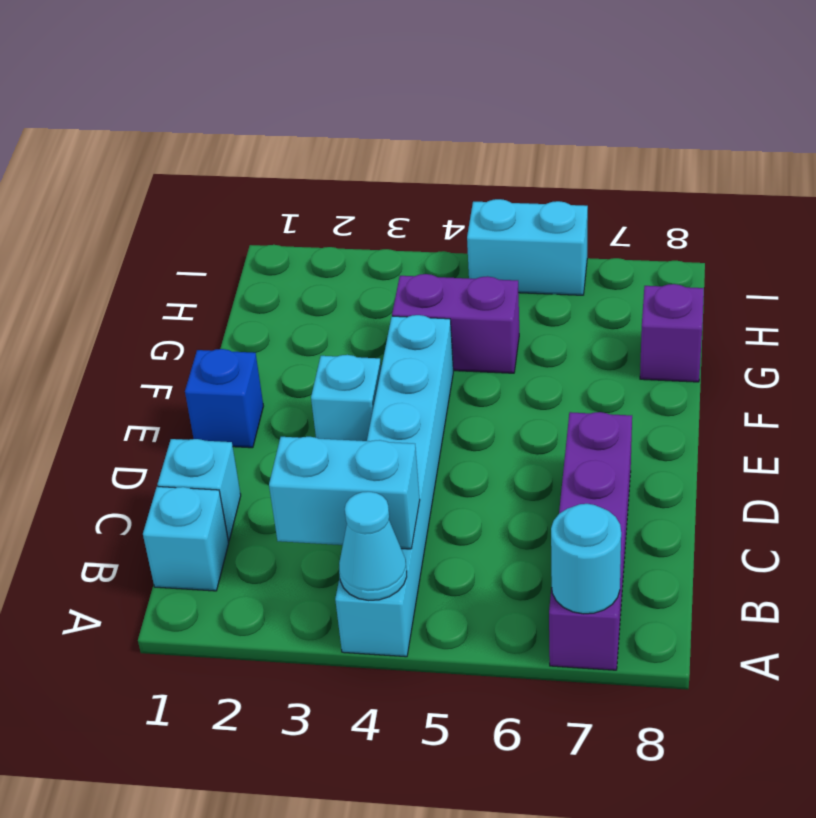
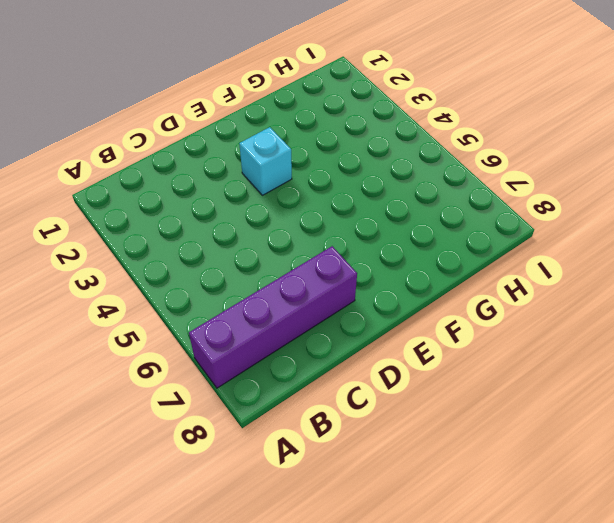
none -> cyan brick A4:F4 level 1
none -> cyan brick B1 level 1
none -> cyan brick C1 level 1

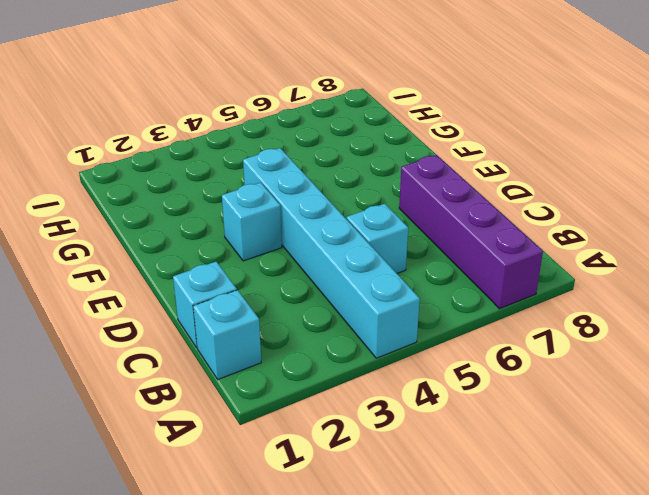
cyan brick C5 level 1 -> none
none -> blue brick E1 level 1
none -> purple brick G4:G5 level 1
none -> purple brick G8 level 1

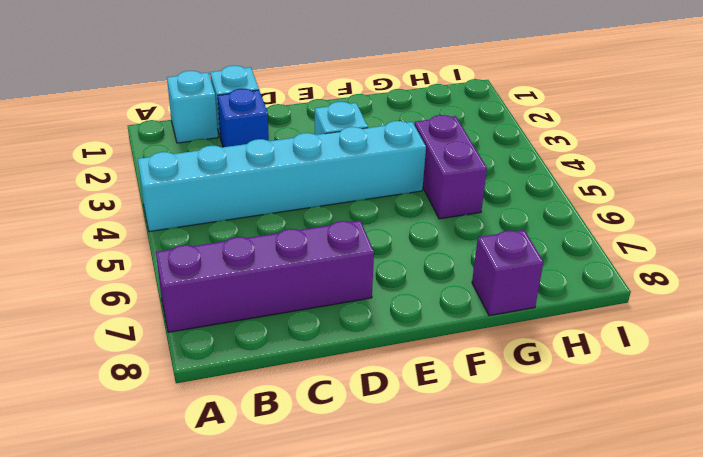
blue brick C2 level 1 -> blue brick E1 level 1
none -> cyan brick I5:I6 level 1
none -> cyan cone A4 level 2
none -> cyan round brick A7 level 2

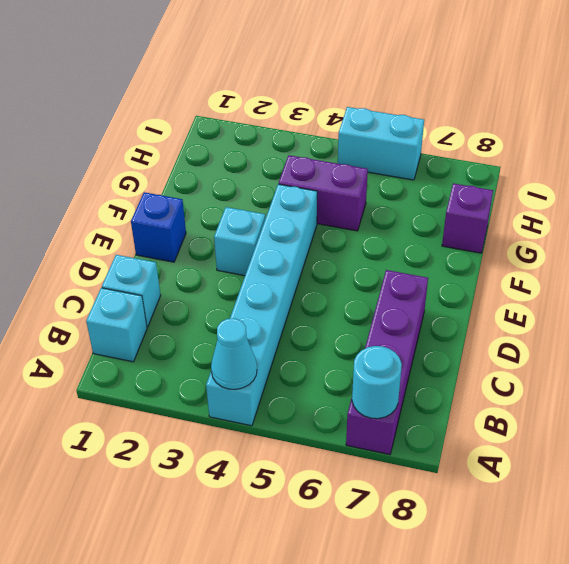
none -> cyan brick B3:B4 level 2

